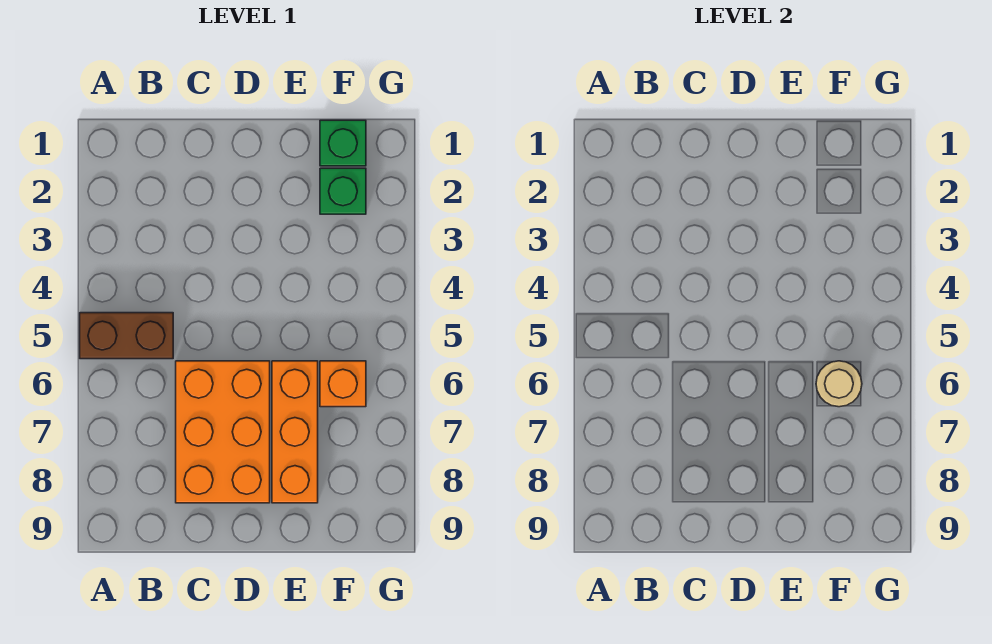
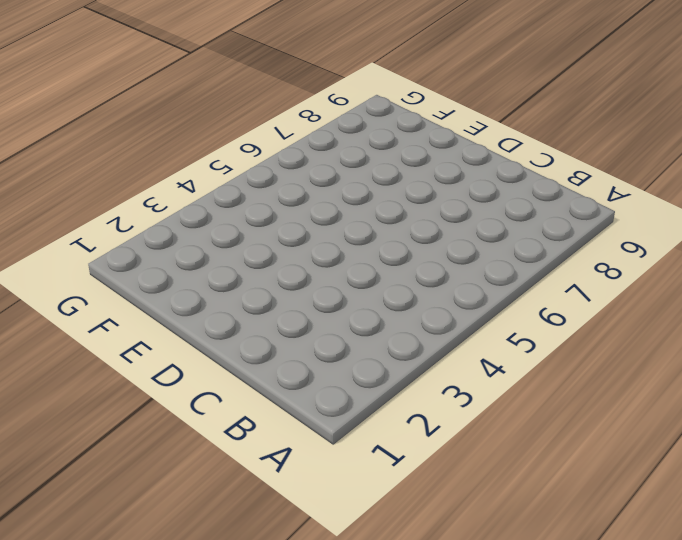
none -> brown brick A5:B5 level 1
none -> orange brick C6:D8 level 1

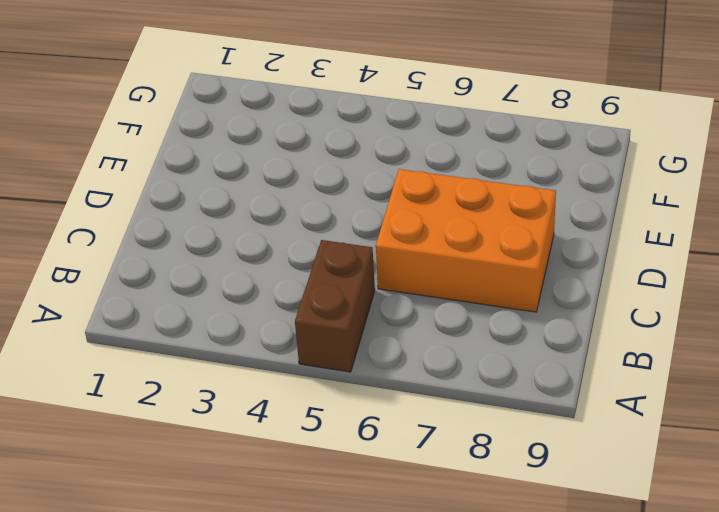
none -> orange brick E6:E8 level 1
none -> green brick F1 level 1

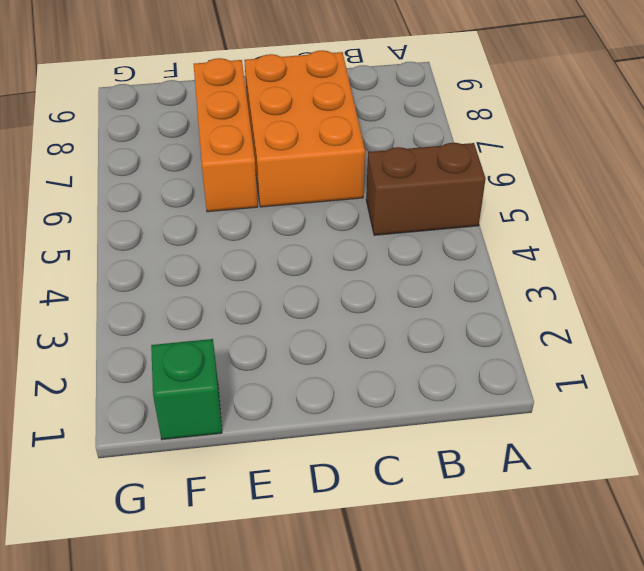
none -> green brick F2 level 1
none -> orange brick F6 level 1

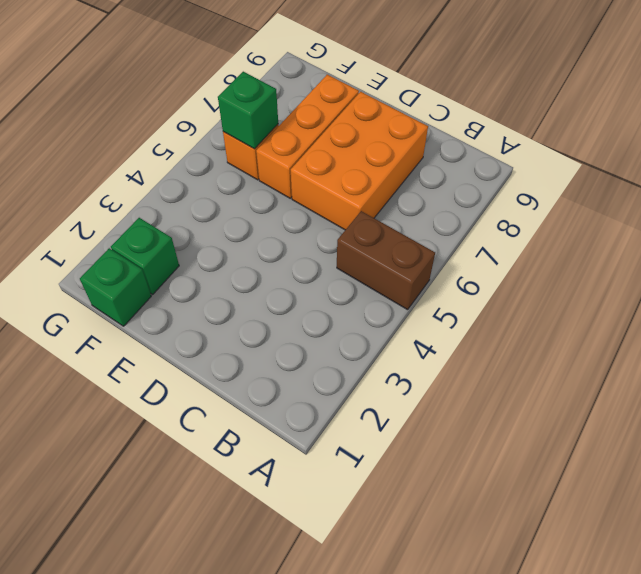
green brick F6 level 2 -> tan round brick F6 level 2

